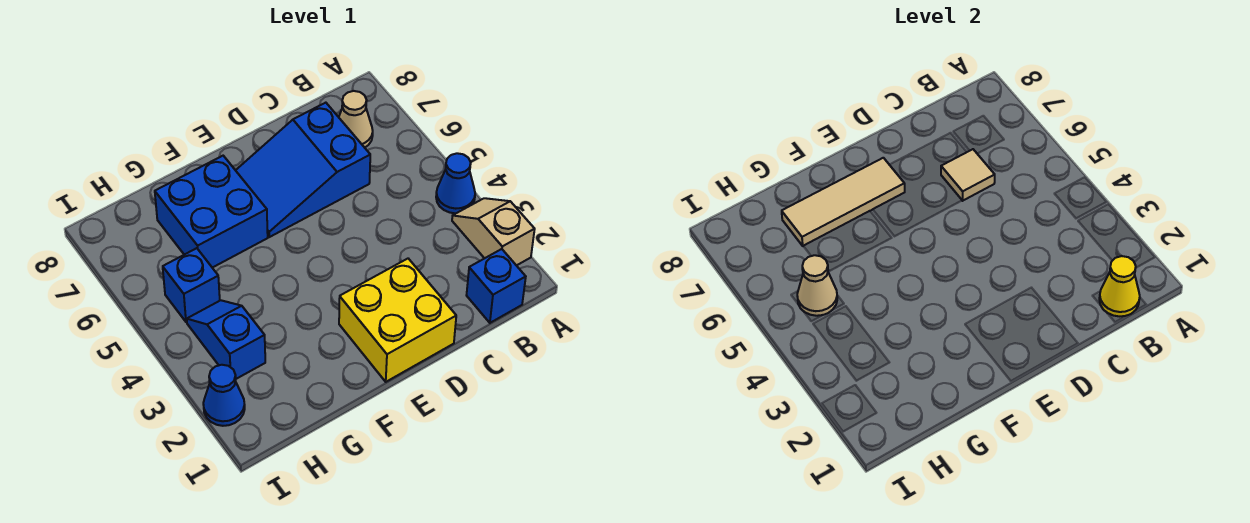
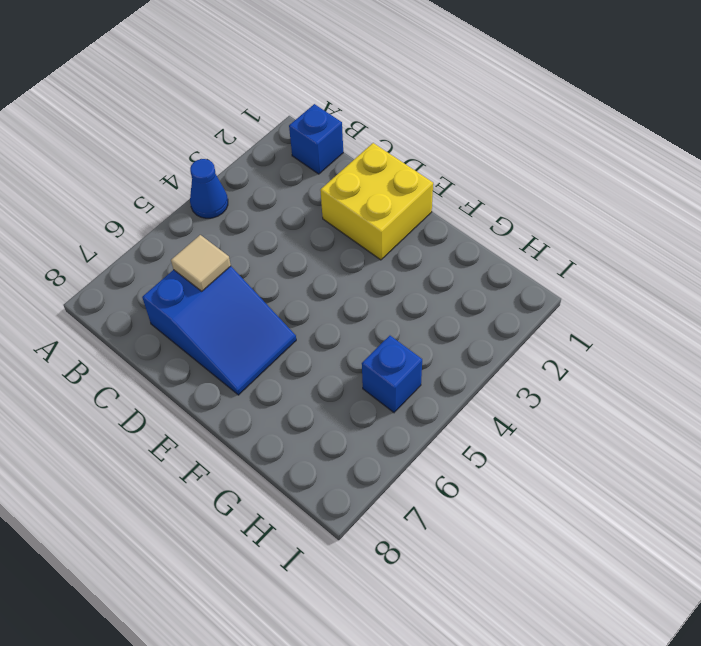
none -> tan slope A2:A3 level 1 top 2
none -> tan cone B7 level 1
none -> blue brick F6:G7 level 1

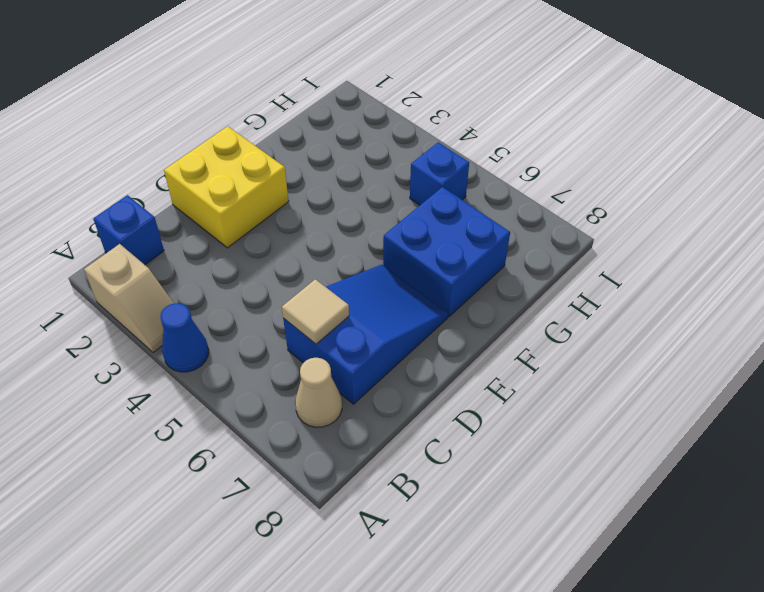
none -> blue slope H3:H4 level 1 top 3
none -> blue cone I2 level 1
none -> yellow cone B1 level 2

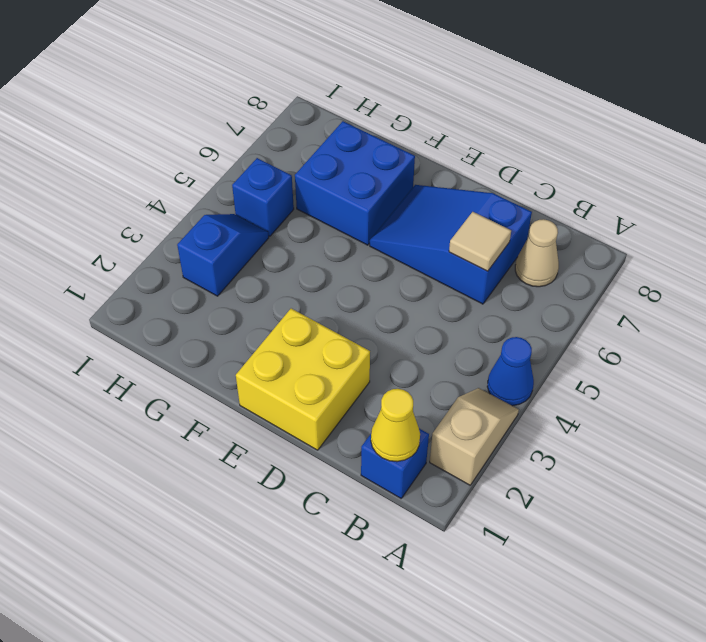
none -> blue cone I2 level 1
none -> tan tile E7:G7 level 2
none -> tan cone H5 level 2

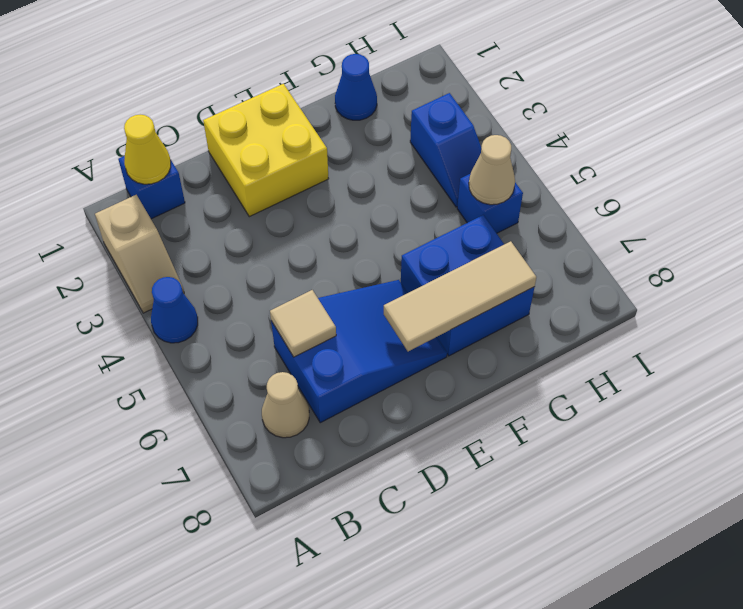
blue cone G1 level 1 -> blue cone I2 level 1

